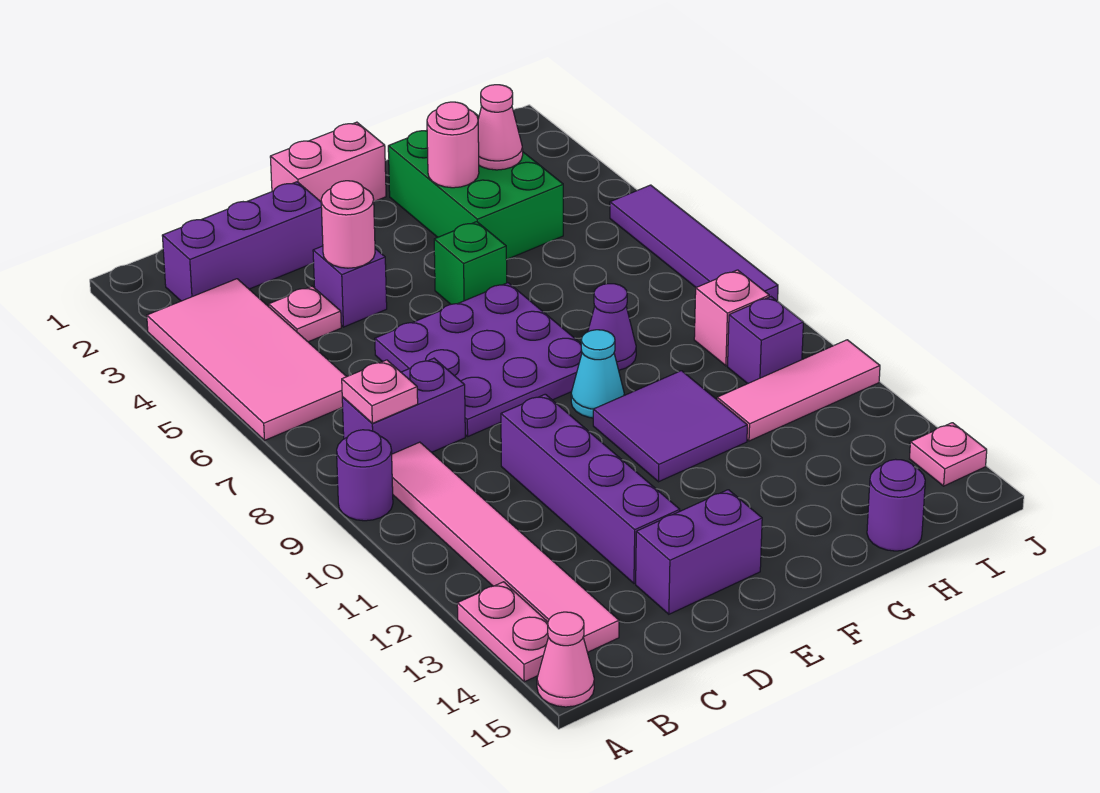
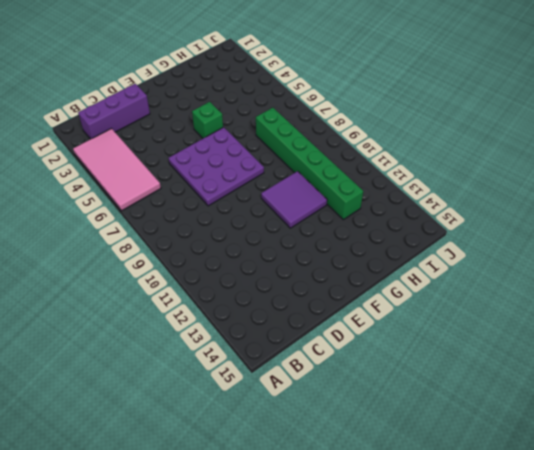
green brick H7:H12 level 1 -> pink tile H11:J11 level 1
none -> purple round brick A9 level 1
none -> pink plate A13:A14 level 1
none -> pink cone A15 level 1

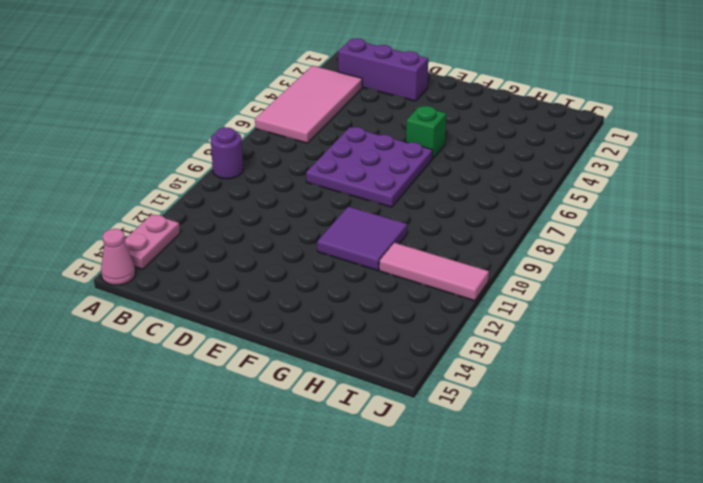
none -> purple brick B8:C8 level 1
none -> pink tile B9:B14 level 1
none -> pink plate C4 level 1

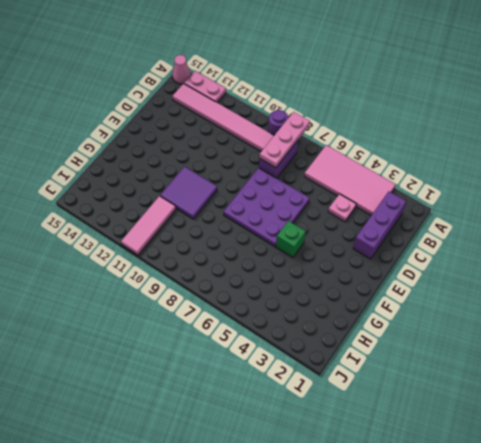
pink plate A8:C8 level 2 -> pink plate B8 level 2
none -> purple brick D4 level 1
none -> purple brick D10:D13 level 1
none -> purple brick D14:E14 level 1

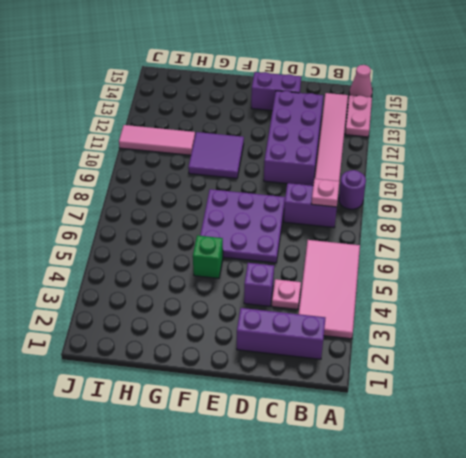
purple brick C10:D13 level 1 -> purple brick D10:D13 level 1
none -> pink brick E1:F1 level 1
none -> cyan cone F9 level 1
none -> green brick G2:H4 level 1

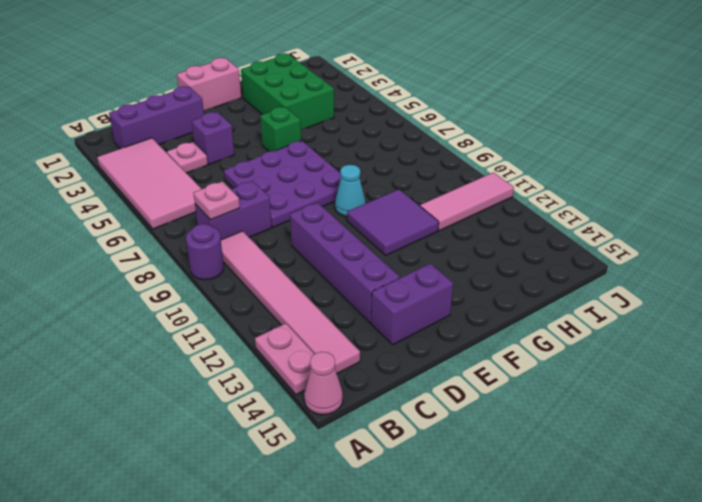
none -> purple cone G8 level 1
none -> purple round brick H15 level 1
none -> pink brick I9 level 1

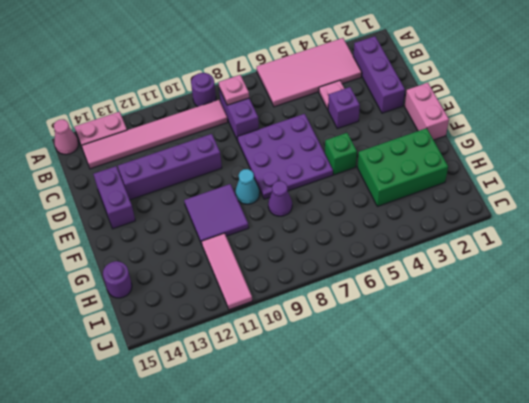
none -> pink brick I9 level 1
none -> purple brick I10 level 1
none -> purple tile J5:J8 level 1

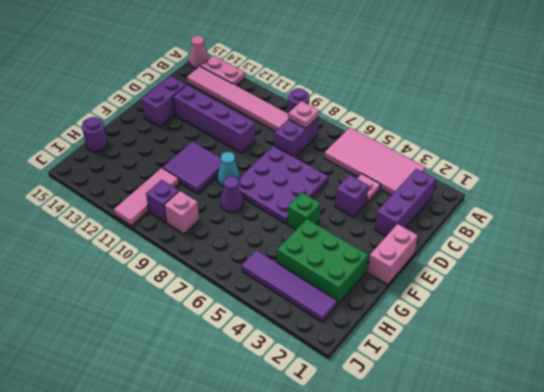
purple tile I2:I5 level 1 -> purple tile J5:J8 level 1
none -> pink plate J14 level 1
none -> pink round brick D4 level 2
none -> pink round brick G3 level 2

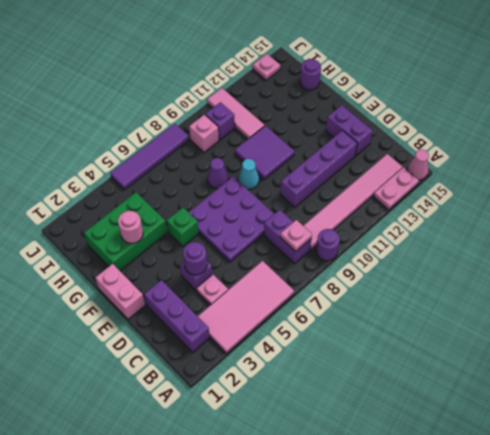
purple round brick D4 level 2 -> pink round brick D4 level 2
none -> pink cone H3 level 2

